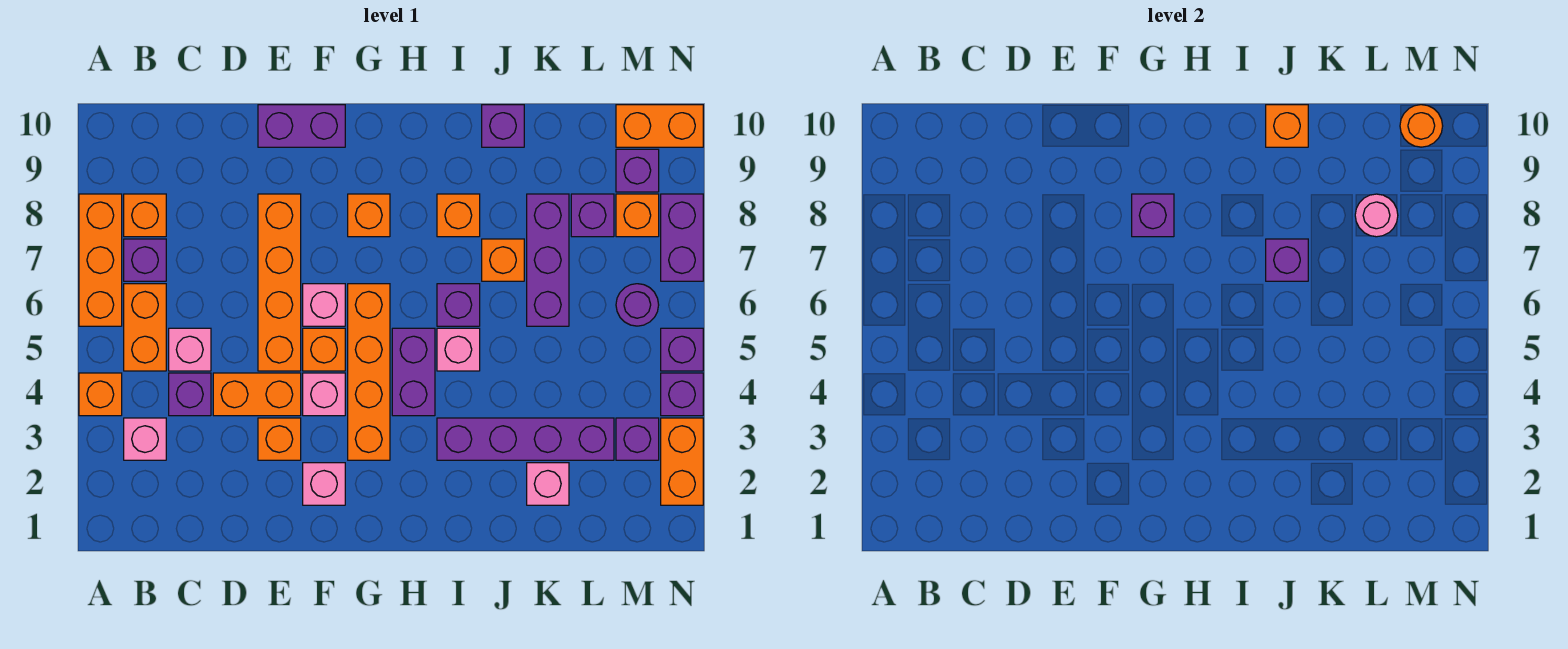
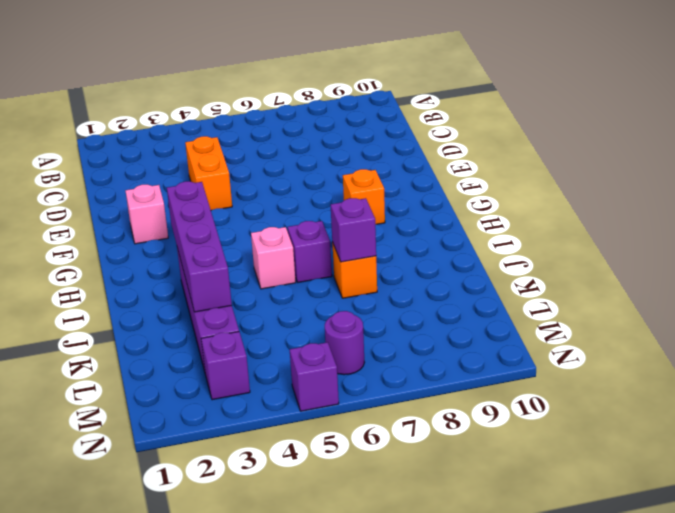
purple brick H3:K3 level 2 -> none
none -> orange brick A4 level 1
none -> orange brick A6:A8 level 1
none -> pink brick B3 level 1
none -> orange brick B5:B6 level 1

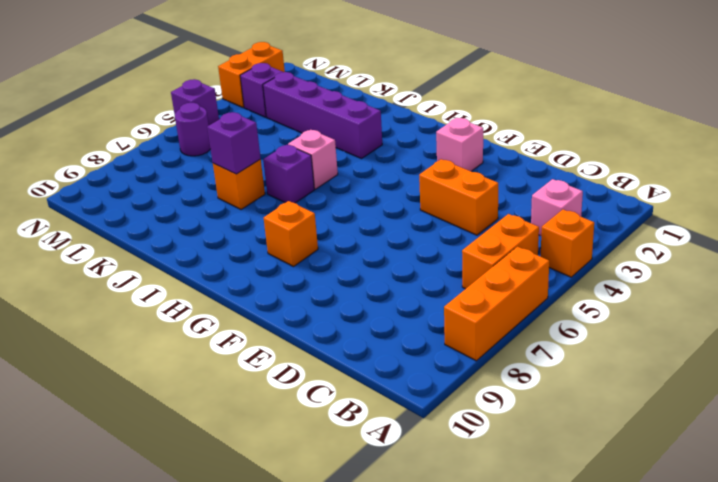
none -> purple brick B7 level 1
none -> orange brick B8 level 1
none -> purple brick C4 level 1
none -> pink brick C5 level 1

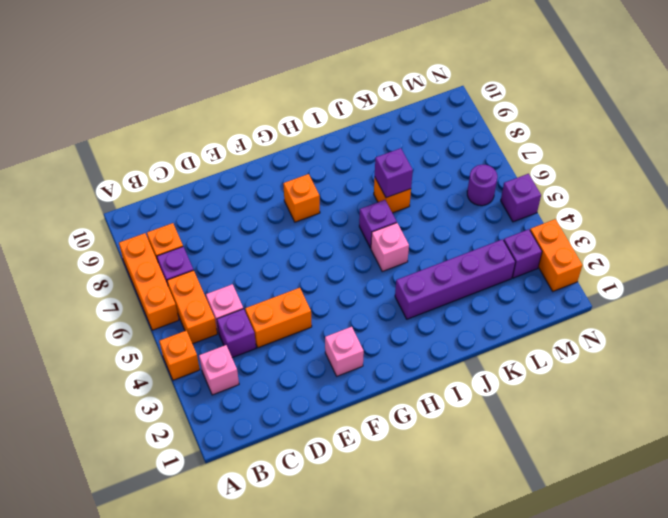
none -> orange brick E3 level 1
none -> orange brick E5:E8 level 1
none -> purple brick E10:F10 level 1
none -> pink brick F4 level 1

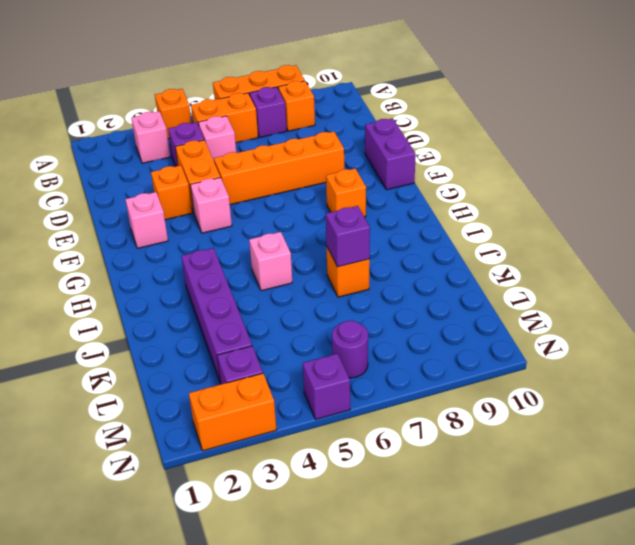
none -> orange brick F5 level 1
none -> pink brick F6 level 1
none -> orange brick G3:G6 level 1
none -> purple brick H4:H5 level 1

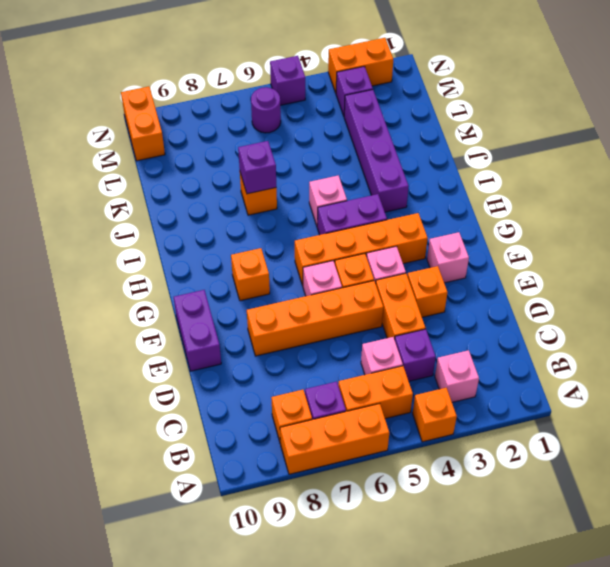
none -> purple brick I6 level 1
none -> orange brick I8 level 1
none -> purple brick J10 level 1
none -> pink brick K2 level 1

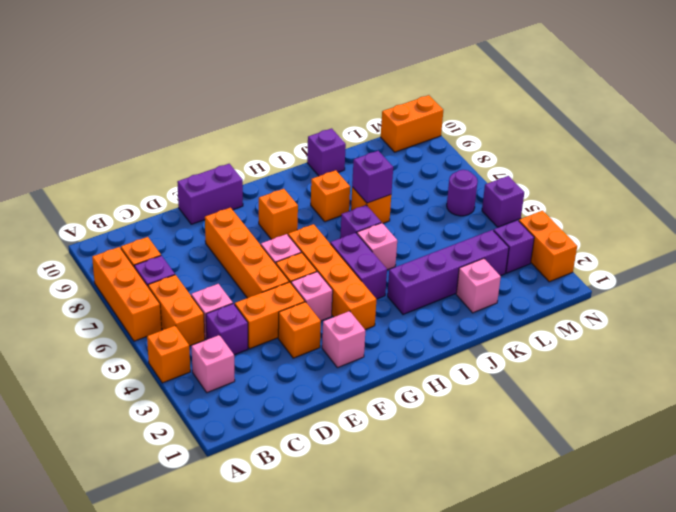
none -> purple brick K6:K8 level 1
none -> purple brick L8 level 1
none -> orange brick M8 level 1
none -> purple brick M9 level 1

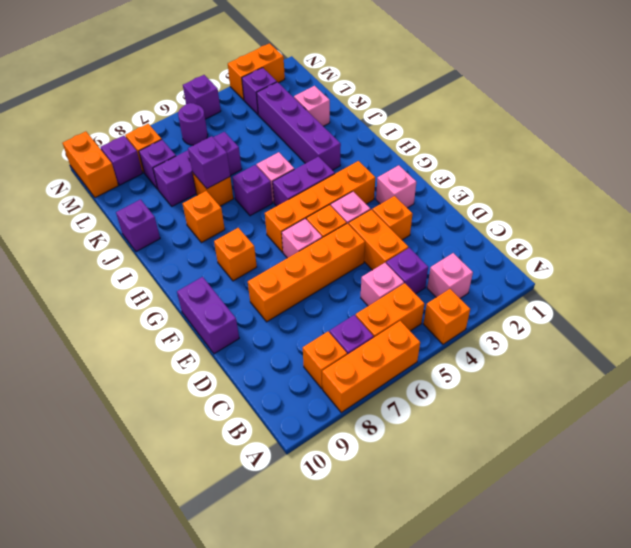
none -> purple brick N4 level 1
none -> purple brick N7:N8 level 1
none -> purple brick G8 level 2
none -> orange brick J10 level 2

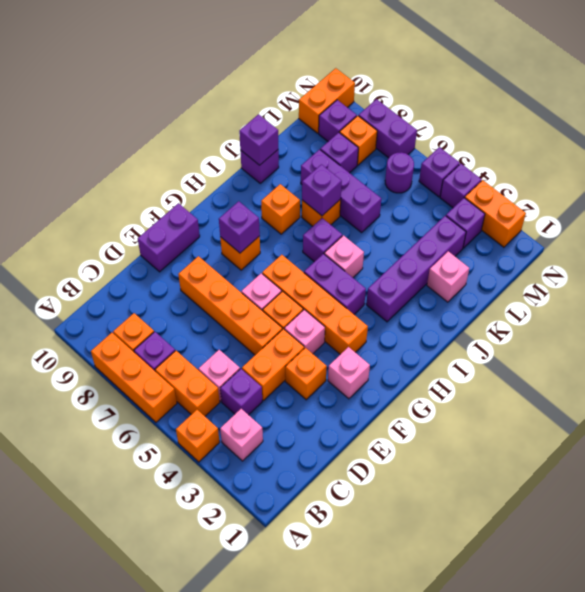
purple brick J10 level 2 -> orange brick J10 level 2
none -> pink round brick L8 level 2
none -> orange round brick M10 level 2

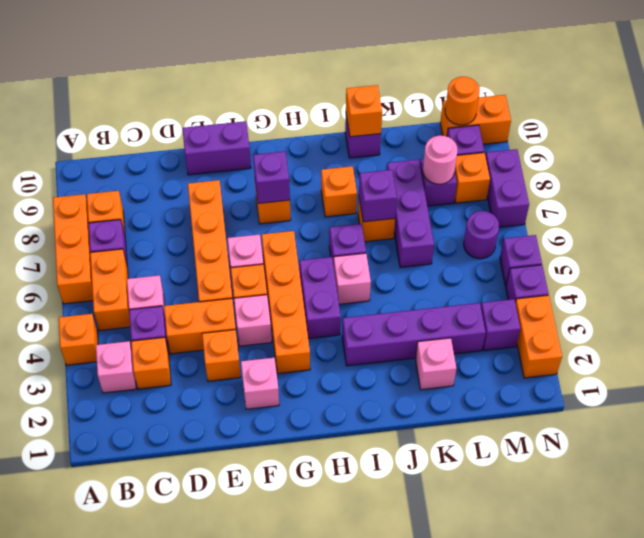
orange brick C3 level 1 -> none

